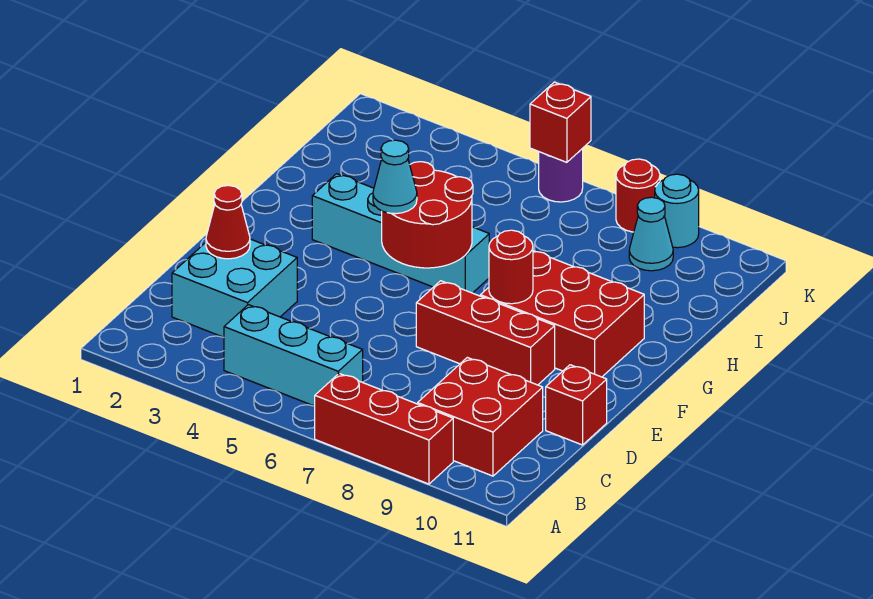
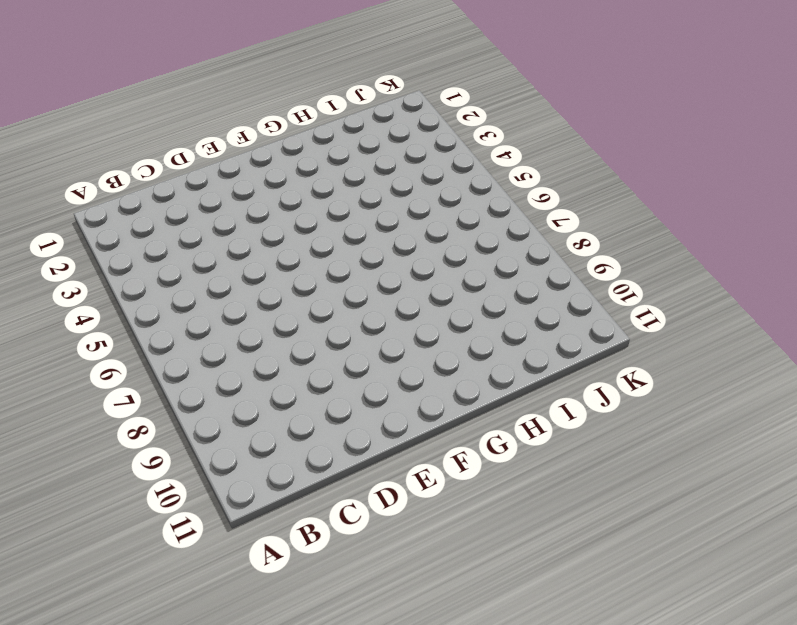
none -> red brick A7:A9 level 1
none -> cyan brick B4:B6 level 1
none -> red brick B9:C10 level 1

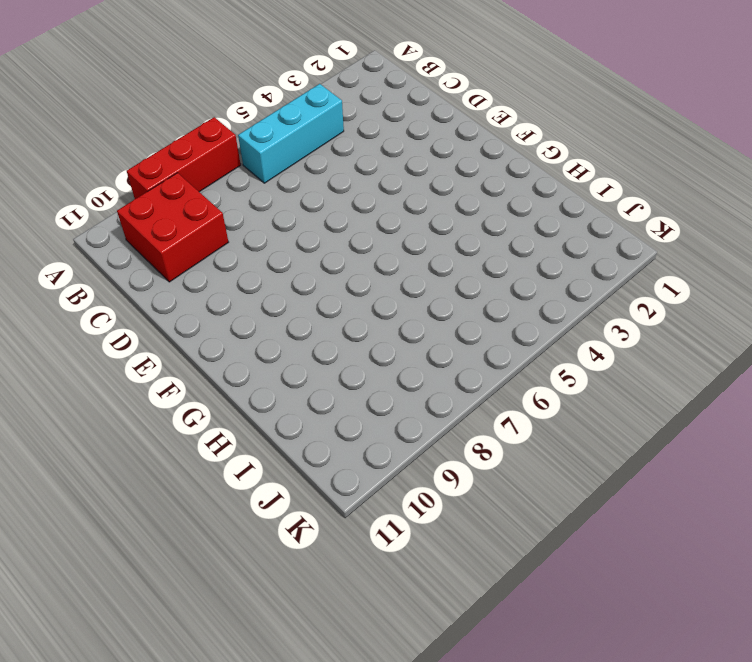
none -> cyan brick C2:D3 level 1
none -> red brick D11 level 1
none -> red brick E7:E9 level 1

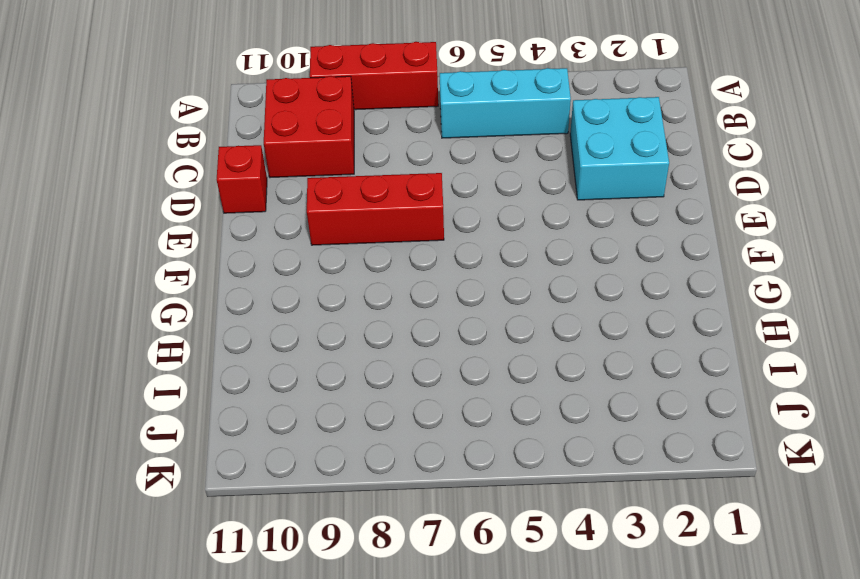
none -> red brick F8:G10 level 1
none -> cyan brick G3:G6 level 1
none -> cyan cone J9 level 1

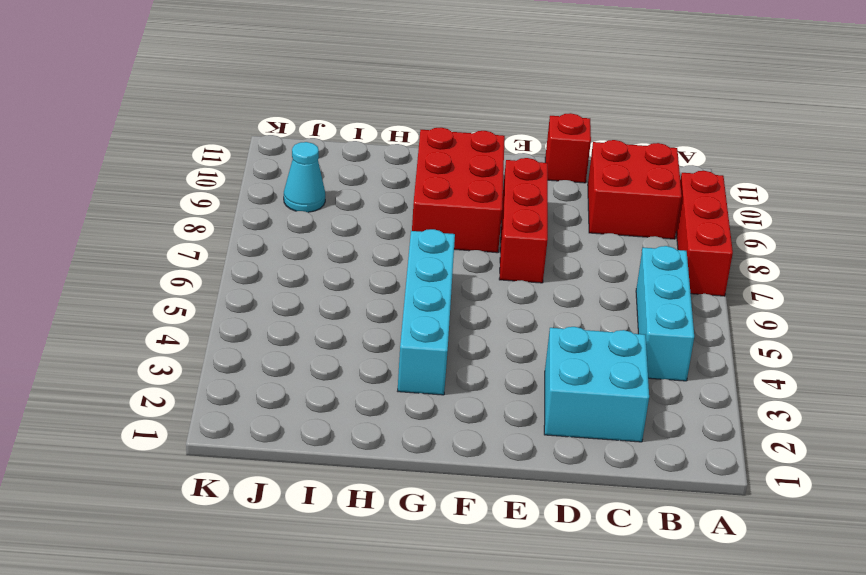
none -> purple round brick K6 level 1
none -> red round brick K8 level 1
none -> cyan round brick K9 level 1

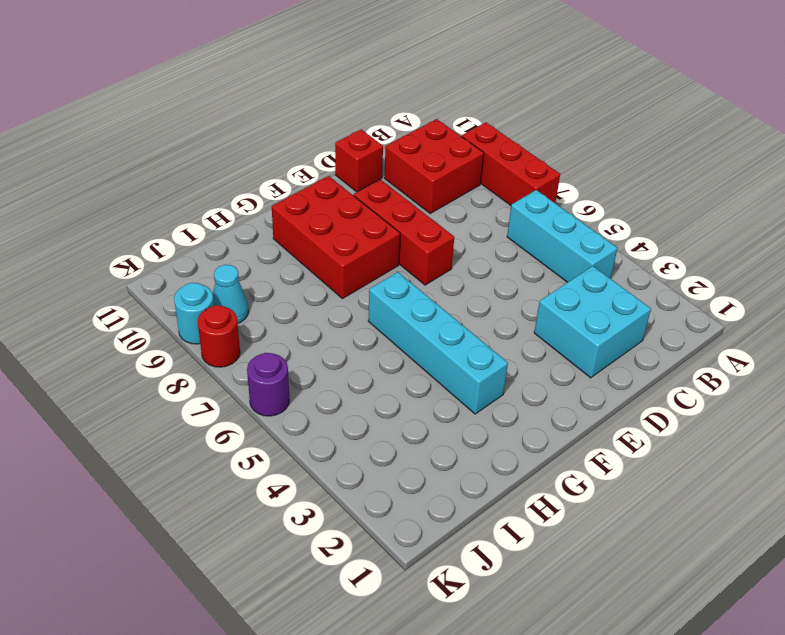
none -> red cone D2 level 2
none -> red round brick F5:G6 level 2
none -> red round brick F8 level 2

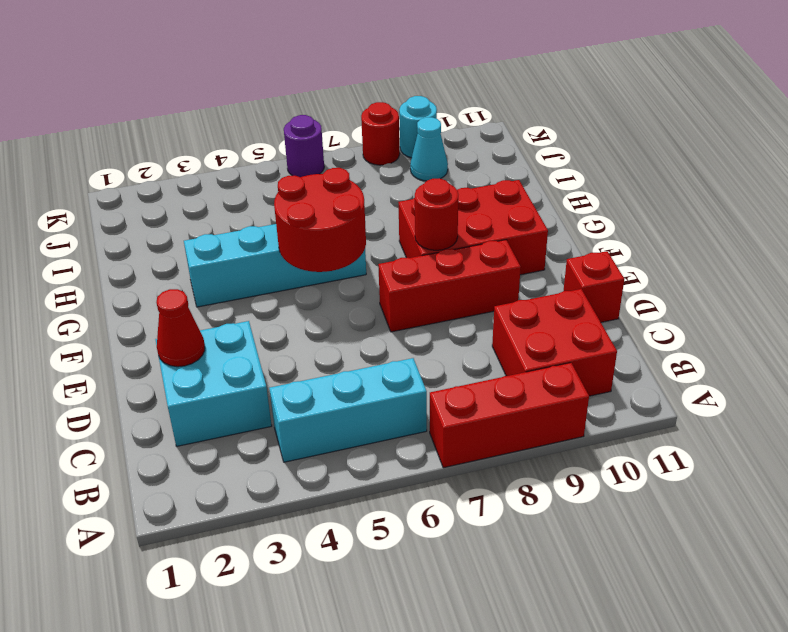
none -> red brick K6 level 2
none -> cyan cone F5 level 3

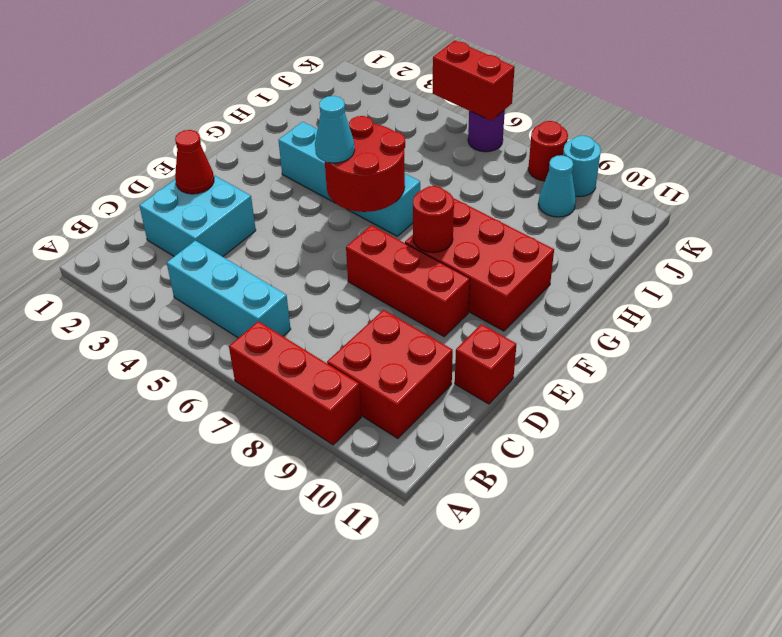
red brick K5:K6 level 2 -> red brick K6 level 2

